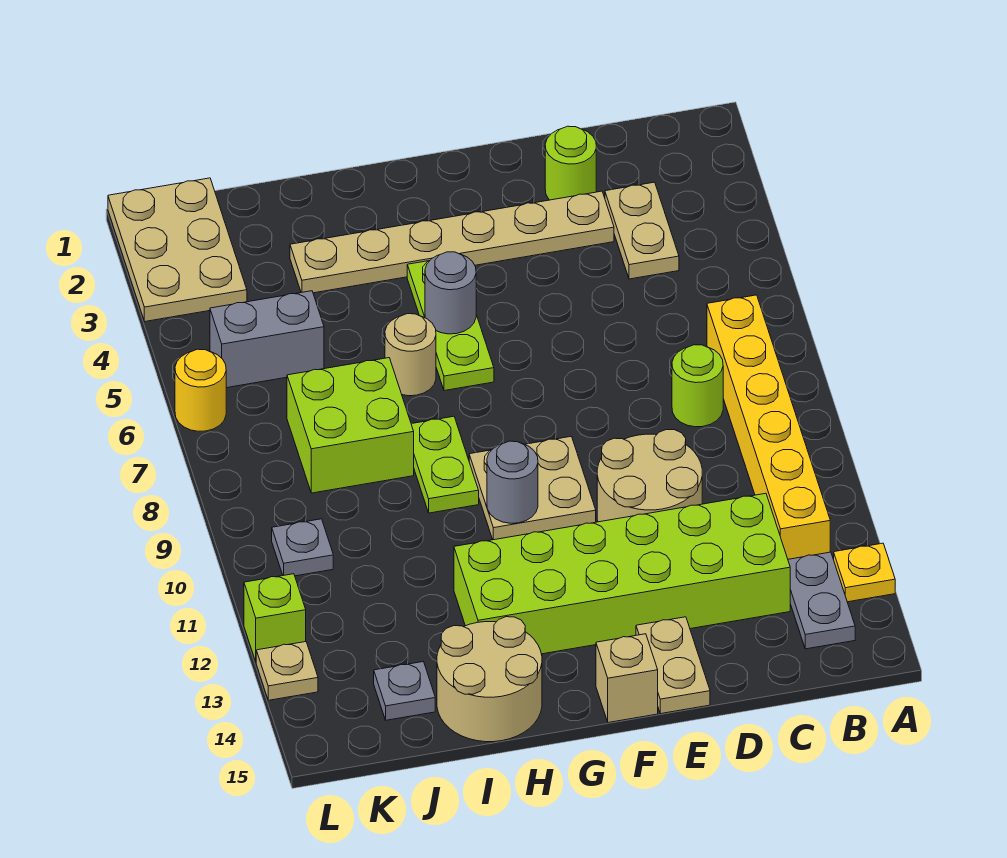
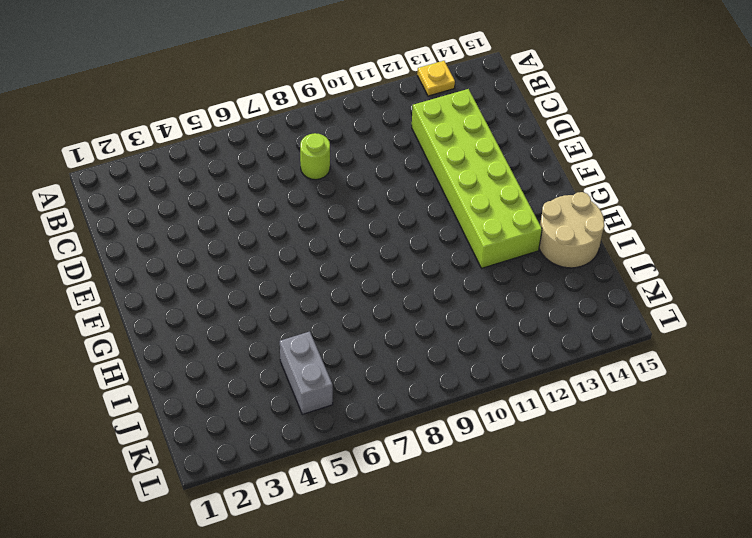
none -> yellow brick B7:B12 level 1
none -> grey plate B13:B14 level 1
none -> tan plate C3:C4 level 1

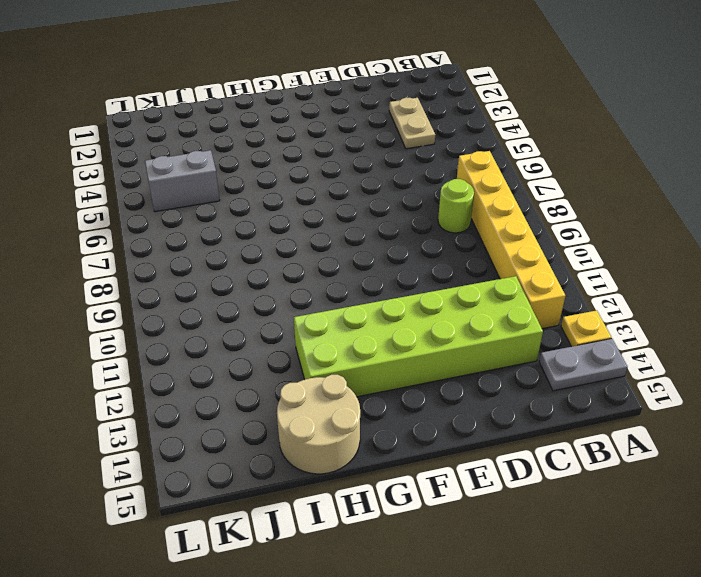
grey plate A14:B14 level 1 -> grey plate B13:B14 level 1
none -> lime round brick D2 level 1
none -> tan plate D3:I3 level 1
none -> tan round brick D10:E11 level 1

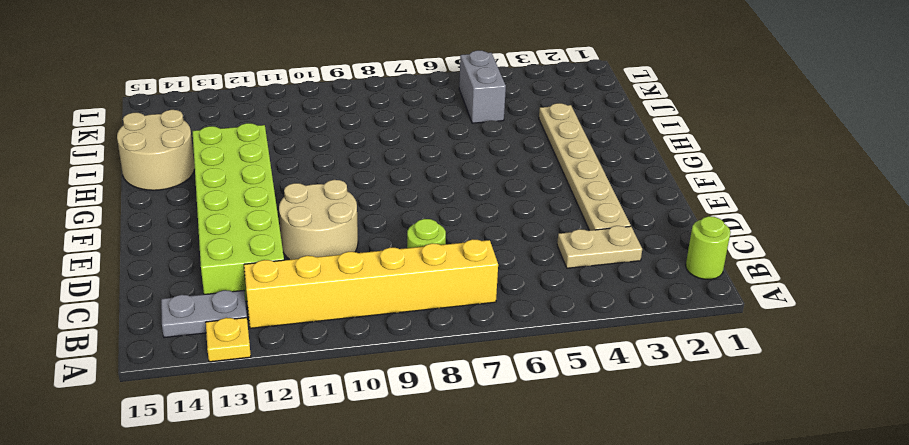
lime round brick B1 level 1 -> lime round brick D2 level 1
none -> tan plate E14:E15 level 1
none -> tan plate F9:G10 level 1
none -> tan brick F15 level 1

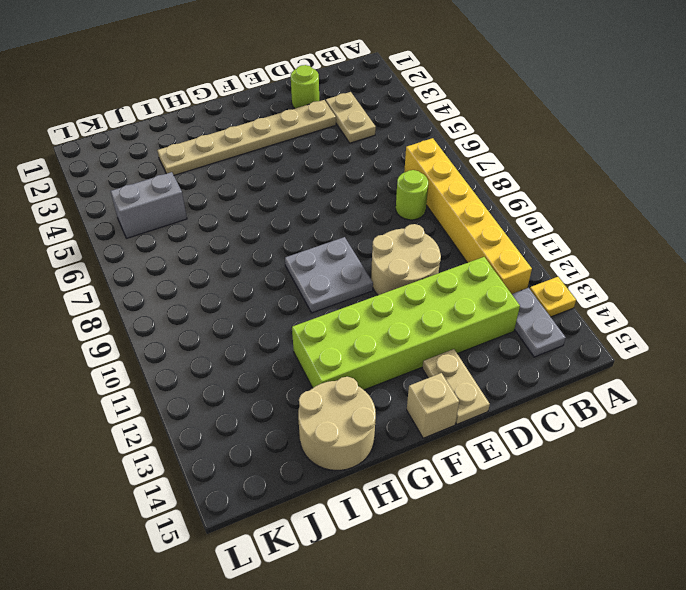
grey plate F9:G10 level 1 -> tan plate F9:G10 level 1
none -> lime plate G4:G6 level 1
none -> tan round brick H6 level 1
none -> lime plate H8:H9 level 1

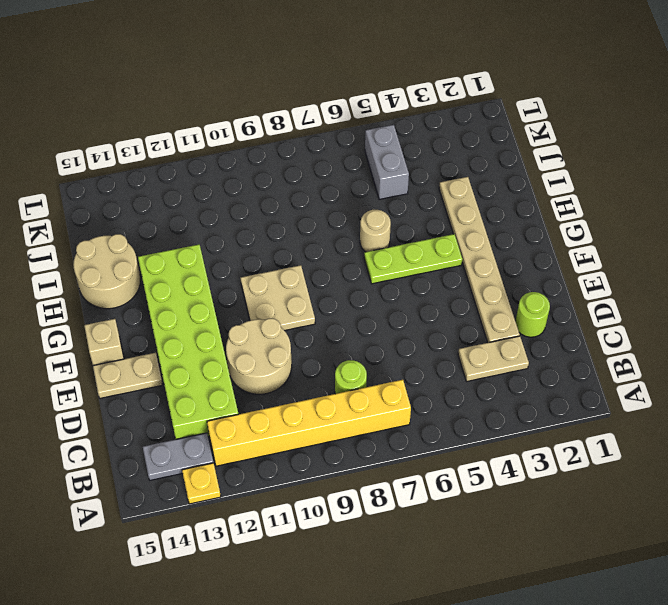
none -> lime plate H8:H9 level 1
none -> lime brick I7:J8 level 1
none -> grey plate J14 level 1

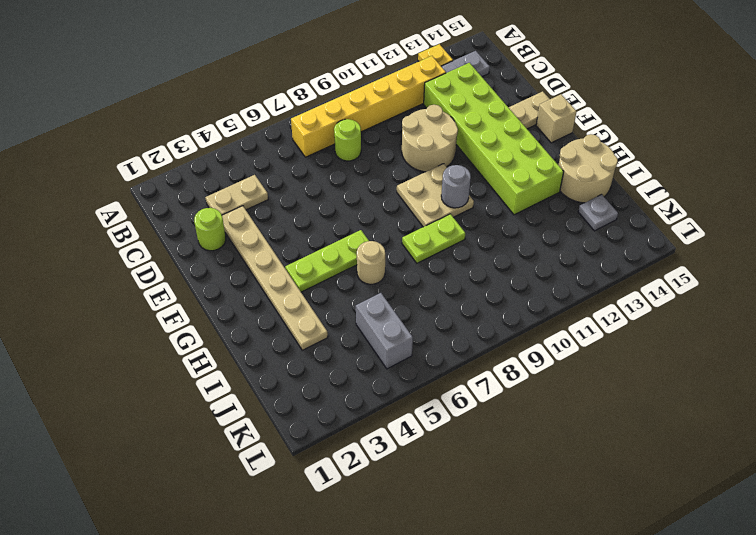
none -> lime brick I7:J8 level 1
none -> tan plate K1:L3 level 1
none -> grey plate K10 level 1

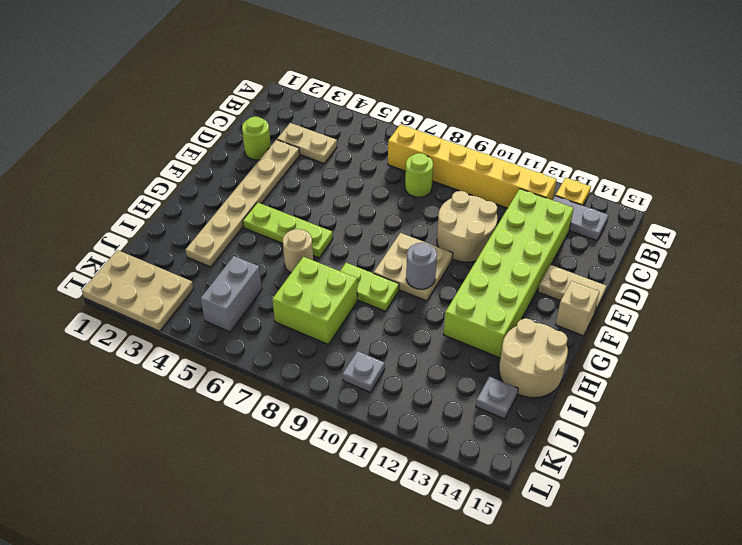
none -> yellow round brick L6 level 1
none -> lime brick L12 level 1
none -> tan plate L13 level 1

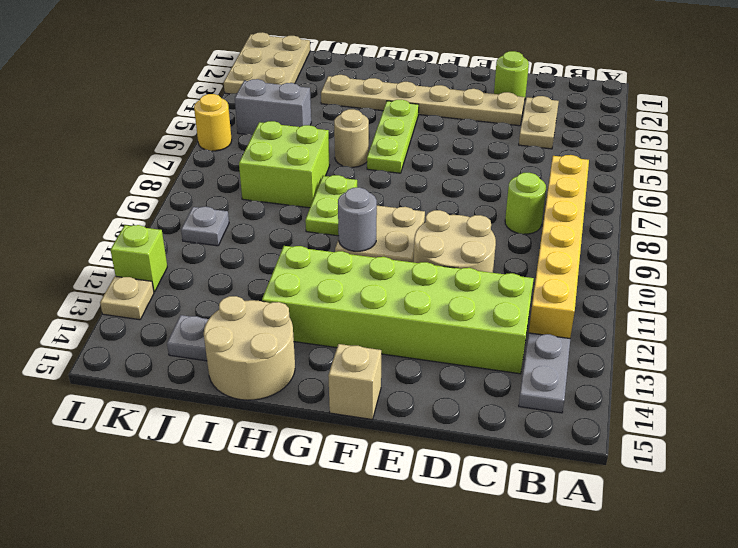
none -> yellow plate A13 level 1
none -> tan plate E14:E15 level 1
none -> grey round brick G5 level 2

